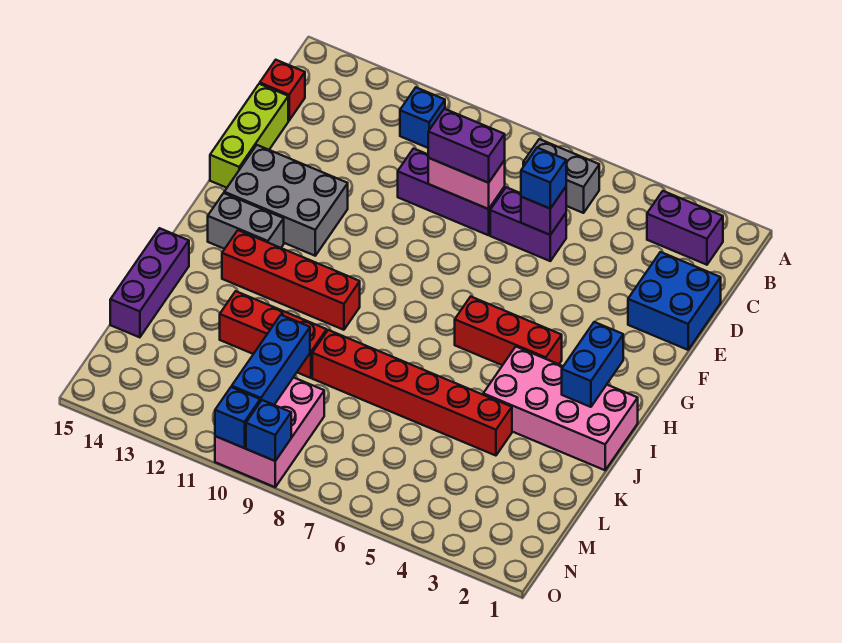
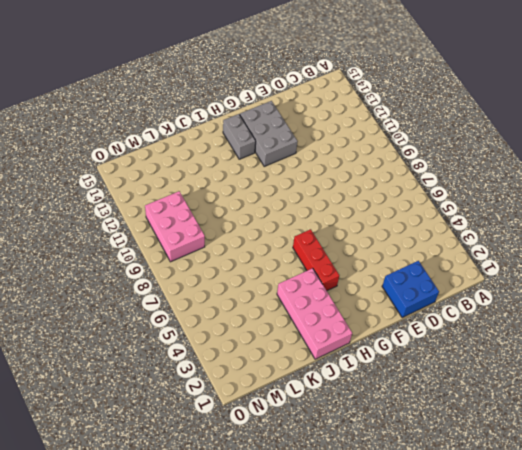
pink brick M9:N11 level 1 -> pink brick M9:O10 level 1
none -> purple brick B2:B3 level 1
none -> grey brick B6:B7 level 1
none -> blue brick B11 level 1

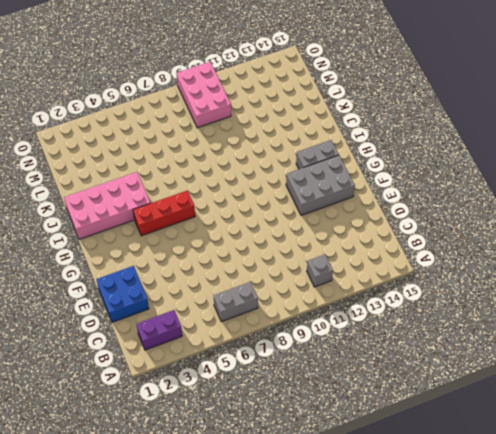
grey brick B11 level 1 -> blue brick B11 level 1
none -> red brick C15 level 1
none -> purple brick D6:D7 level 1
none -> purple brick D8:D10 level 1

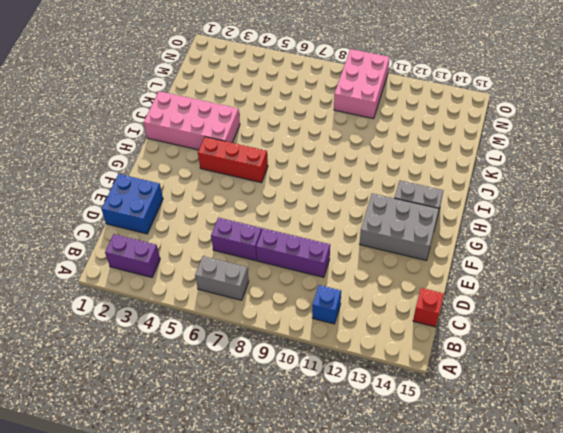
none -> lime brick D15:F15 level 1
none -> red brick I10:I13 level 1
none -> purple brick J15:L15 level 1

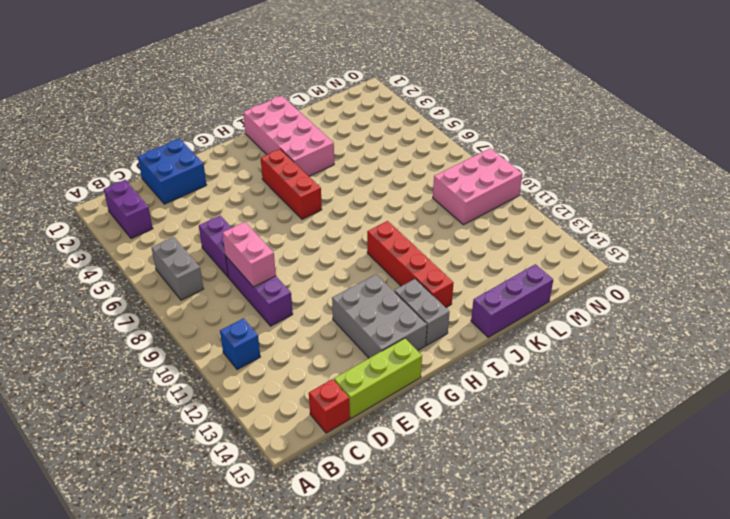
none -> red brick K4:K9 level 1
none -> red brick K10:K12 level 1
none -> purple brick D6 level 2

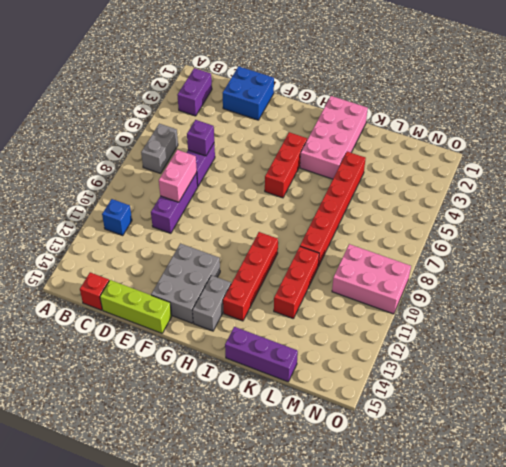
none -> blue brick H2:I2 level 2
none -> blue brick L10:N10 level 2
none -> blue brick O9 level 2

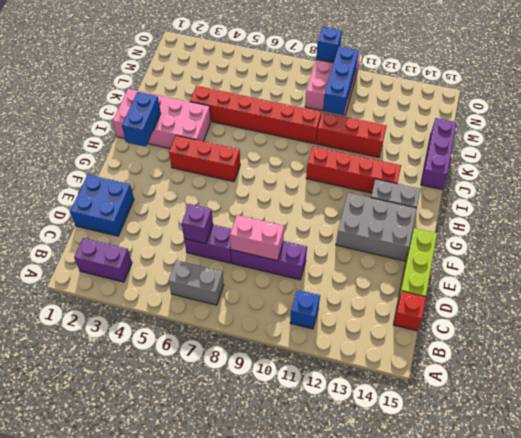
none -> blue brick O10 level 2
none -> blue brick D6 level 3
none -> purple brick D8:D9 level 3

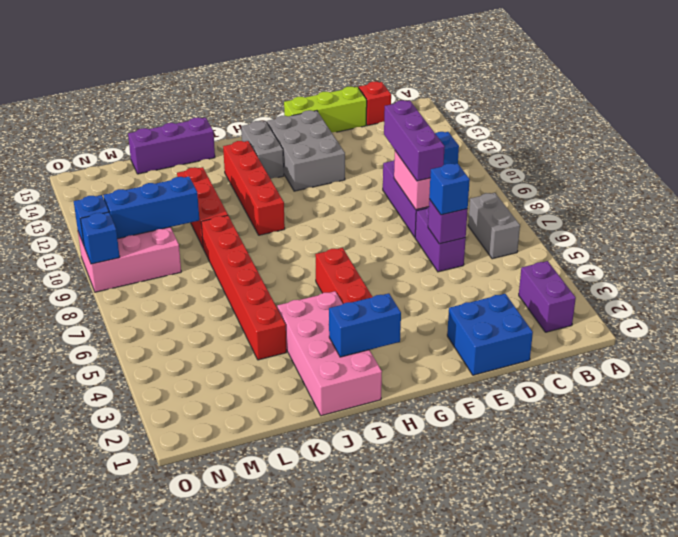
purple brick D8:D10 level 3 -> purple brick D8:D9 level 3

